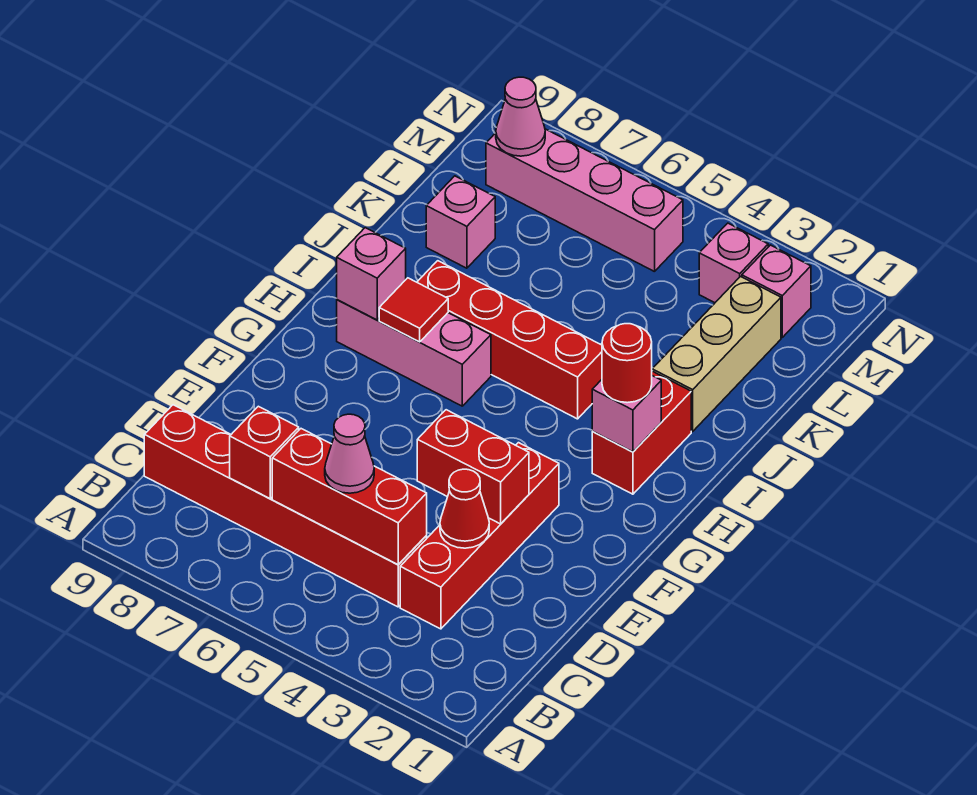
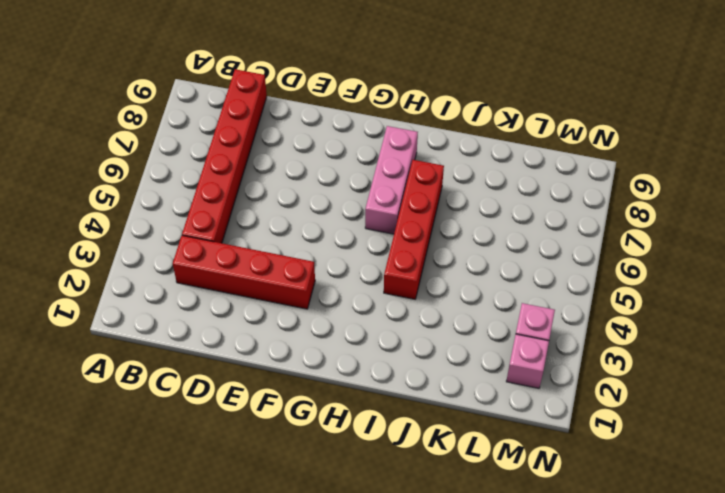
none -> red brick H2:I2 level 1
none -> tan brick J2:L2 level 1
none -> pink brick K8 level 1

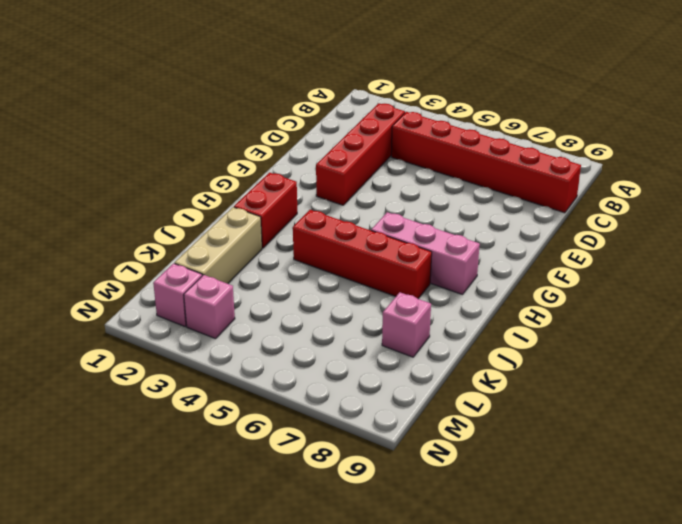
none -> pink brick M5:M8 level 1
none -> red brick C4:C6 level 2
none -> red brick C7 level 2

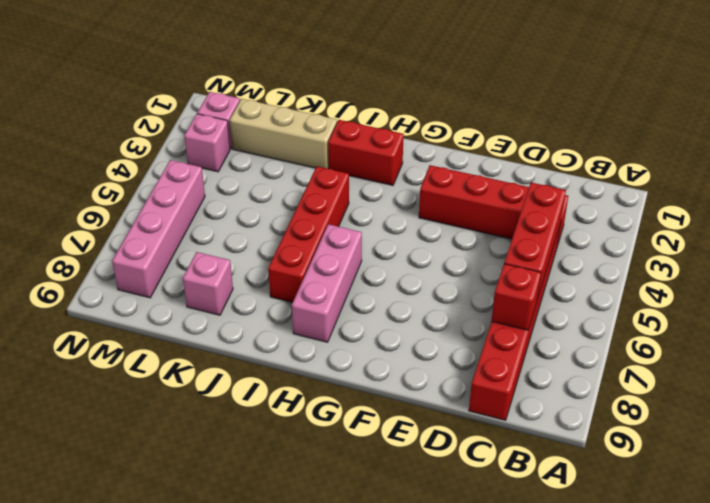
none -> red cone D3 level 2
none -> red brick E3:E4 level 2
none -> pink brick H2 level 2

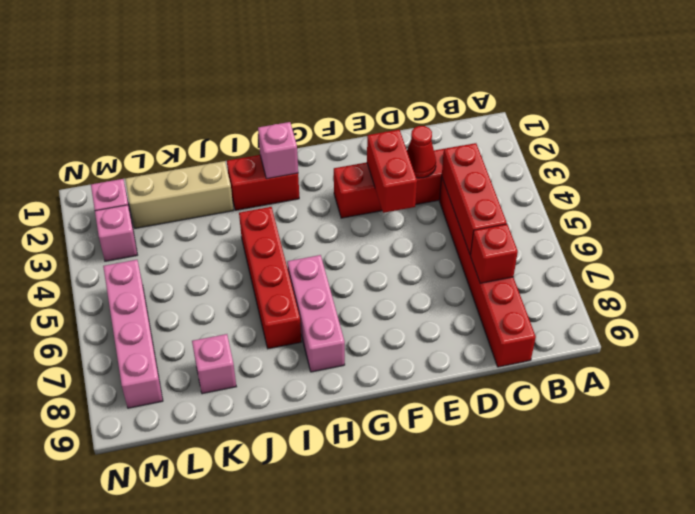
none -> red tile H7 level 2
none -> pink brick H8 level 2
none -> pink cone M8 level 2

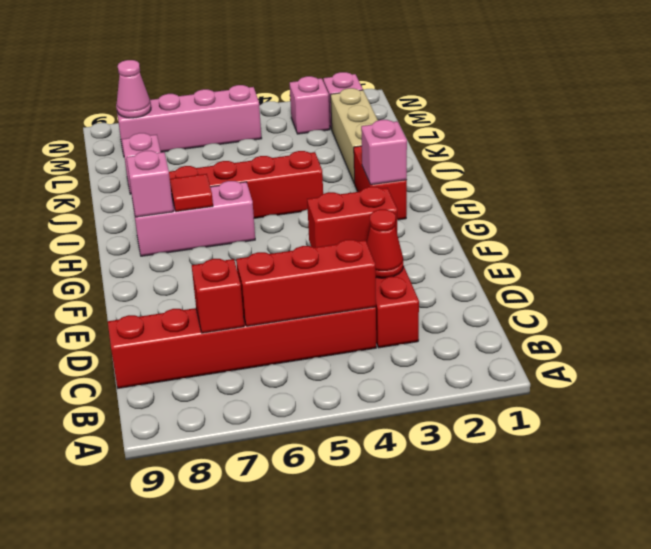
none -> pink cone C5 level 3
none -> red round brick H2 level 3

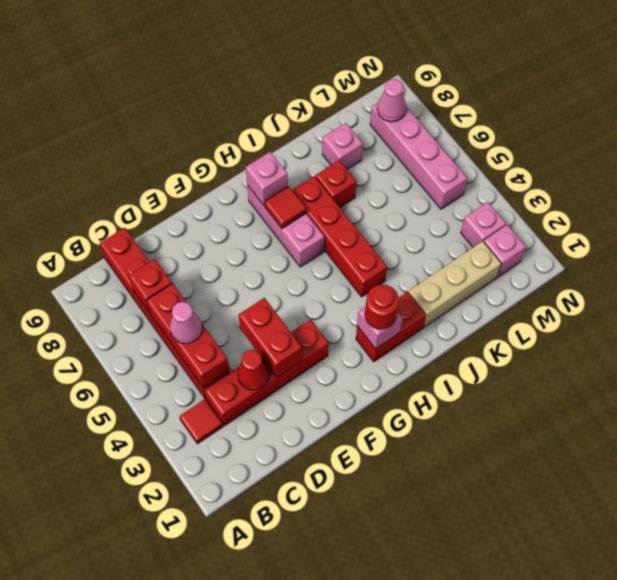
red tile B3 level 1 -> none
red brick J7 level 1 -> none

